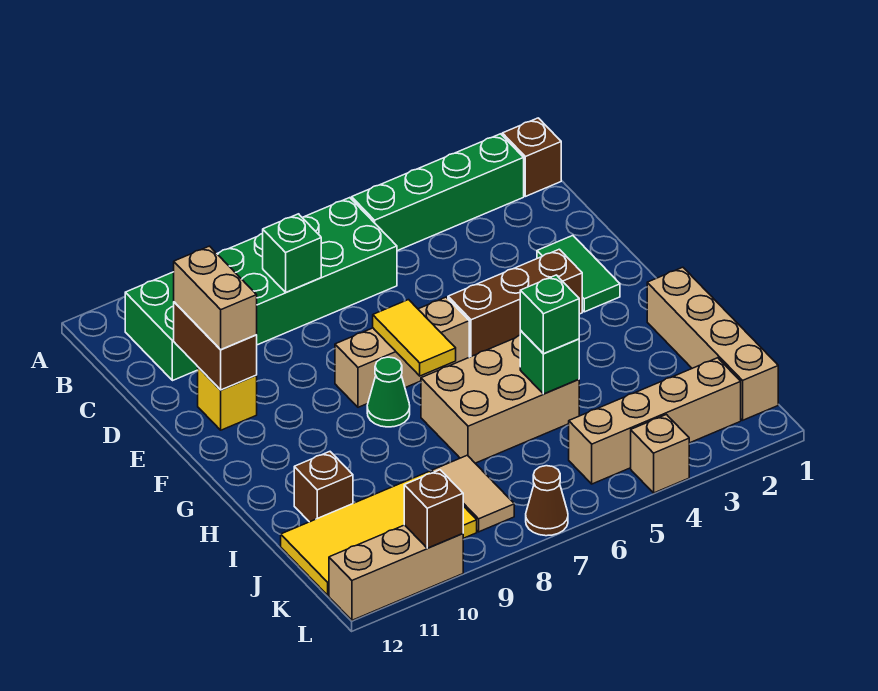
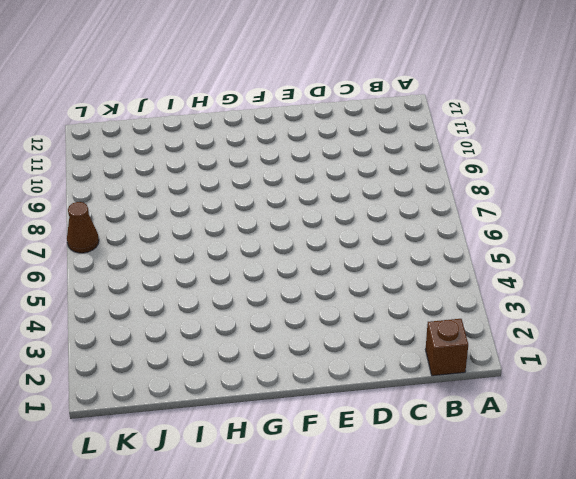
none -> green brick B2:B5 level 1
none -> green brick B6:C11 level 1
none -> green tile E2:F2 level 1

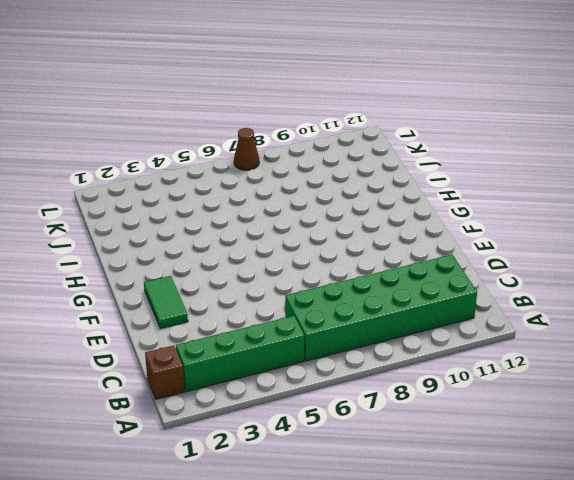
none -> yellow brick E11 level 1
none -> brown brick F3:F5 level 1
none -> tan brick F6:F8 level 1

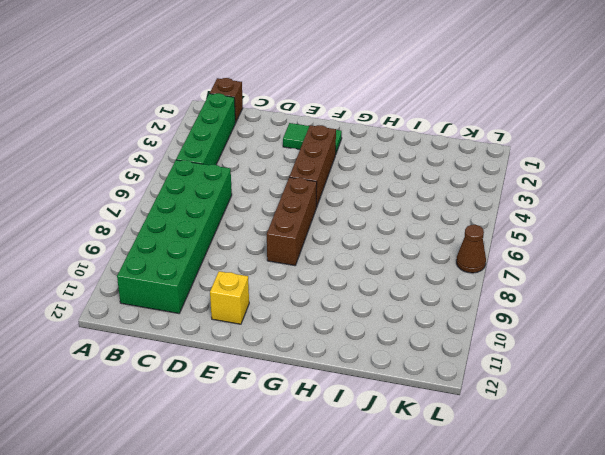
brown brick F6:F8 level 1 -> tan brick F6:F8 level 1
none -> green cone G8 level 1
none -> tan brick H1:K1 level 1
none -> tan brick H5:I7 level 1

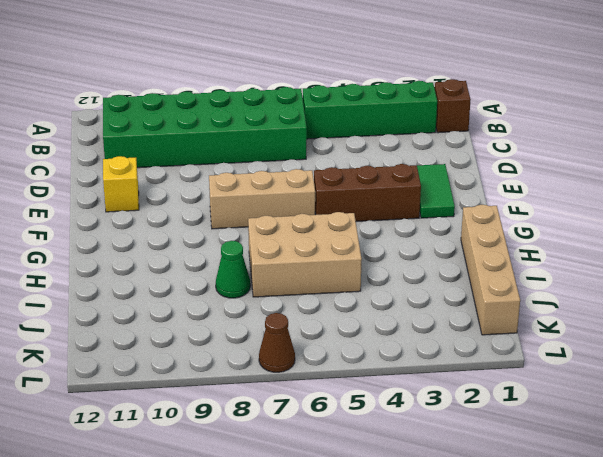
green cone I8 level 1 -> green cone G8 level 1
none -> brown brick I11 level 1
none -> tan tile J8:K8 level 1
none -> yellow tile J9:K12 level 1

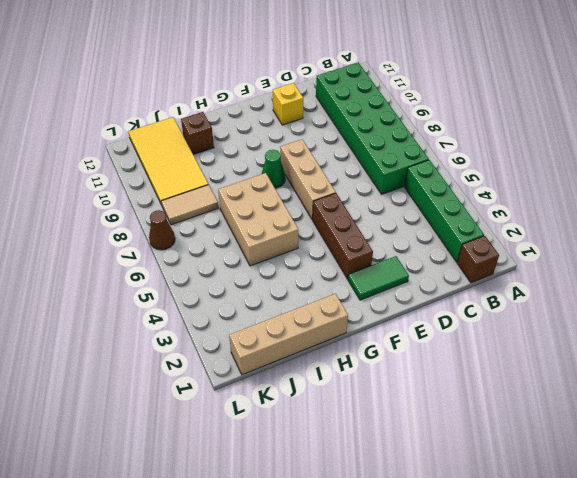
none -> tan brick K2:K5 level 1
none -> tan brick L4 level 1
none -> tan brick L10:L12 level 1

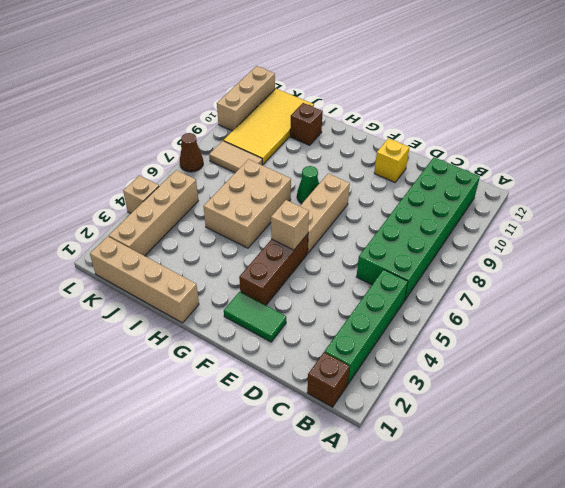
tan brick F5 level 2 -> none
none -> green brick C8 level 2
none -> brown brick D11:E11 level 2
none -> yellow tile F7:G7 level 2

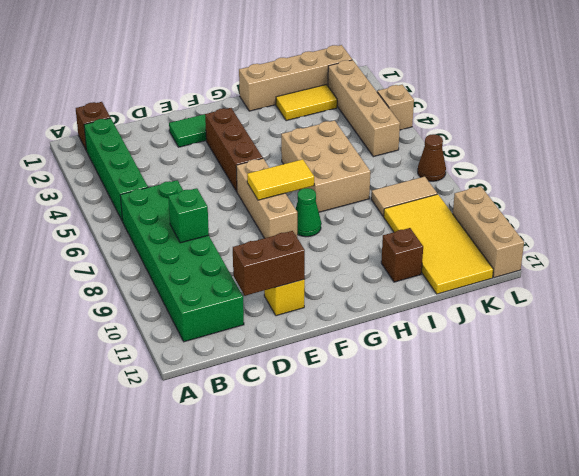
yellow tile I2:J2 level 1 -> none
none -> green brick I5 level 2
none -> brown brick L10 level 2
none -> tan brick D11:E11 level 3

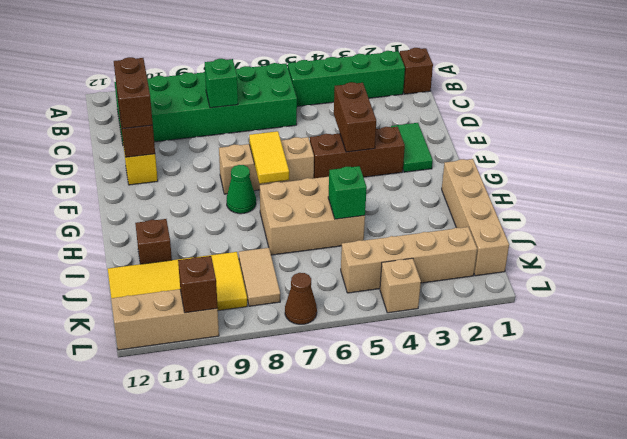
brown brick D11:E11 level 3 -> tan brick D11:E11 level 3
brown brick E4:F4 level 2 -> none
none -> green brick I5 level 3

